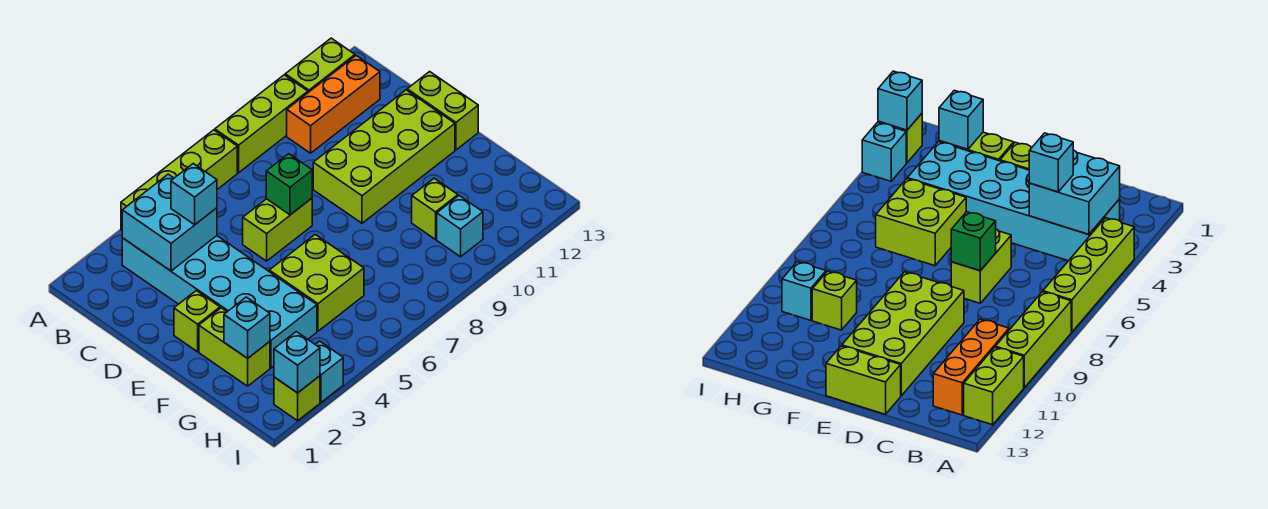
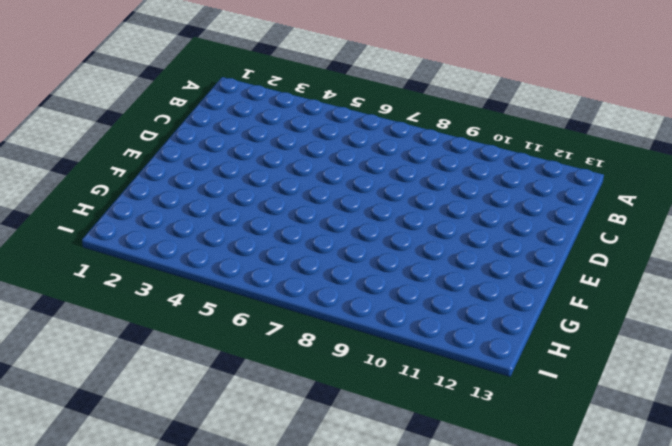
none -> lime brick A4:A7 level 1
none -> lime brick A8:A10 level 1
none -> lime brick A11:A12 level 1

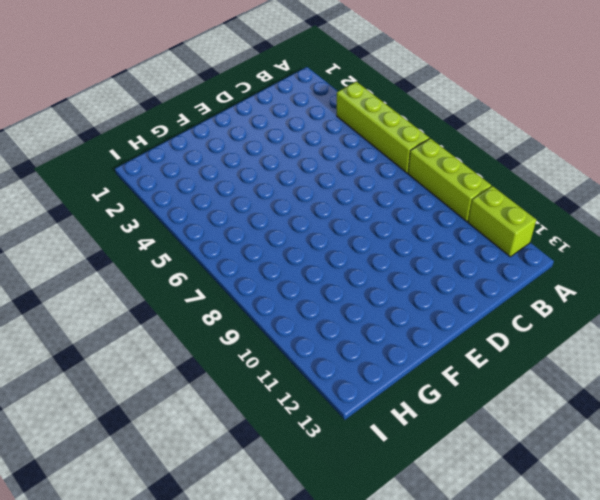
none -> cyan brick B3:G4 level 1
none -> orange brick B10:B12 level 1
none -> lime brick D6:D7 level 1

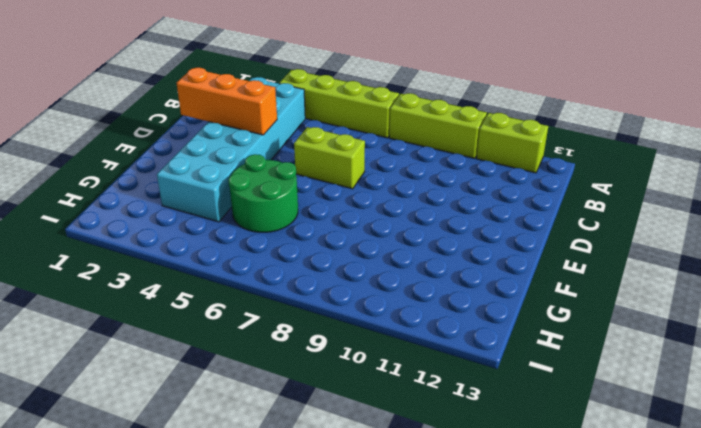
orange brick D2:D4 level 2 -> orange brick B10:B12 level 1
green round brick F5:G6 level 1 -> lime brick F5:G6 level 1
none -> lime brick D9:E12 level 1
none -> lime brick D13:E13 level 1
none -> lime brick E2 level 1

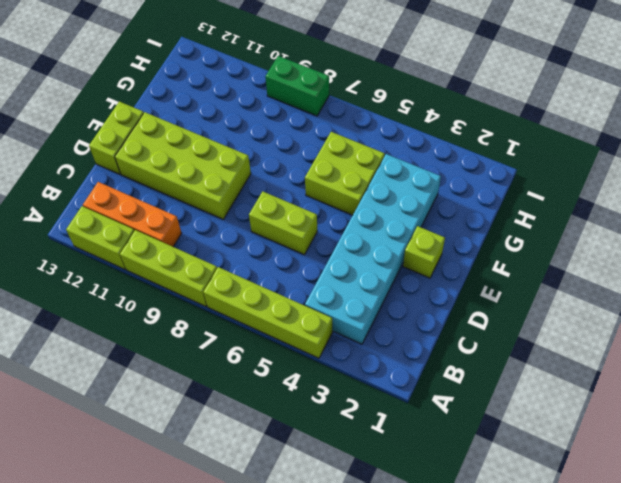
green brick I8:I9 level 1 -> none
none -> lime brick F2:G2 level 1
none -> lime brick G10 level 1
none -> cyan brick H10 level 1

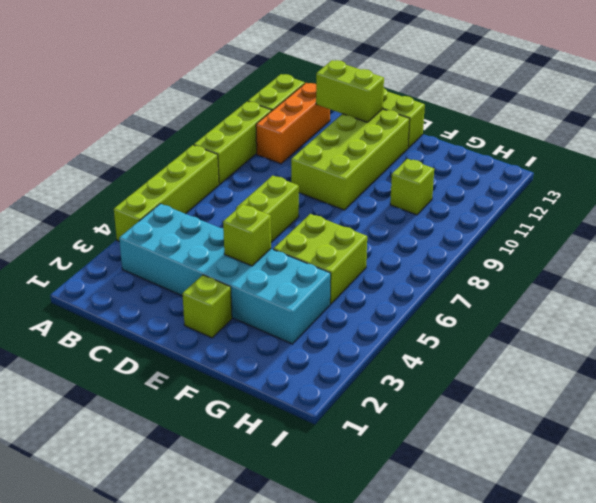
lime brick C12:D12 level 2 -> lime brick F2:G2 level 1
lime brick E4 level 2 -> lime brick I2 level 1
none -> cyan brick H10 level 1
none -> cyan brick I3 level 1
none -> cyan brick B3:C4 level 2

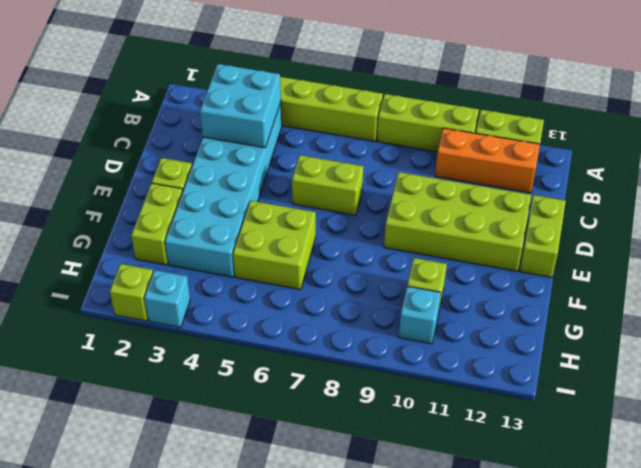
none -> green brick D7 level 2
none -> cyan brick G2 level 2
none -> cyan brick I2 level 2

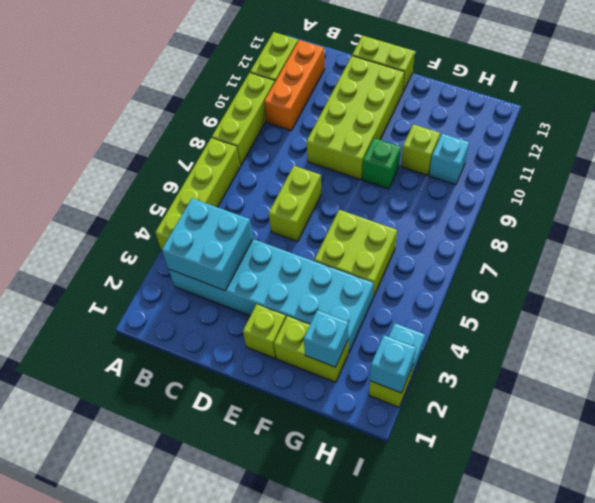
green brick F9 level 1 -> green brick D7 level 2
none -> cyan brick C4 level 3

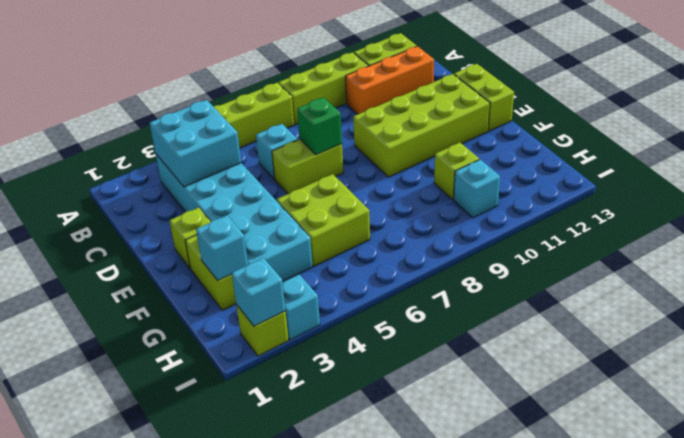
cyan brick C6 level 1 -> cyan brick C4 level 3

